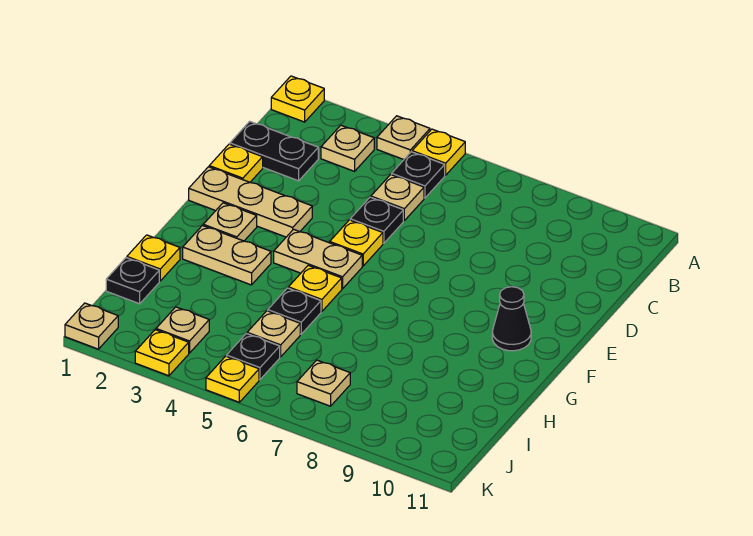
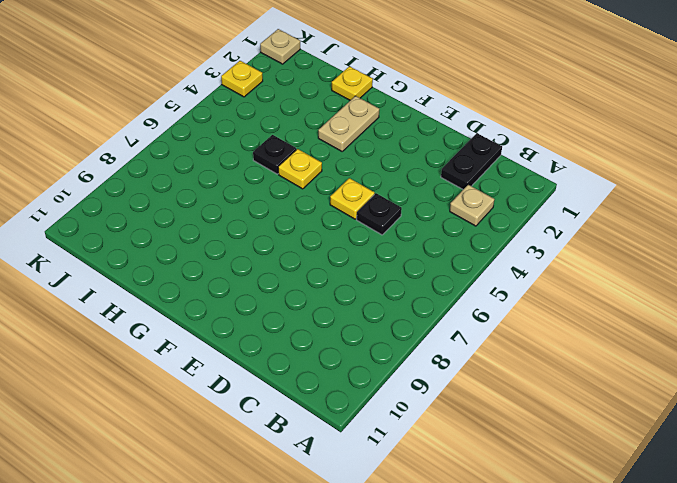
none -> yellow plate A1 level 1
none -> tan plate A4 level 1
none -> yellow plate A5 level 1

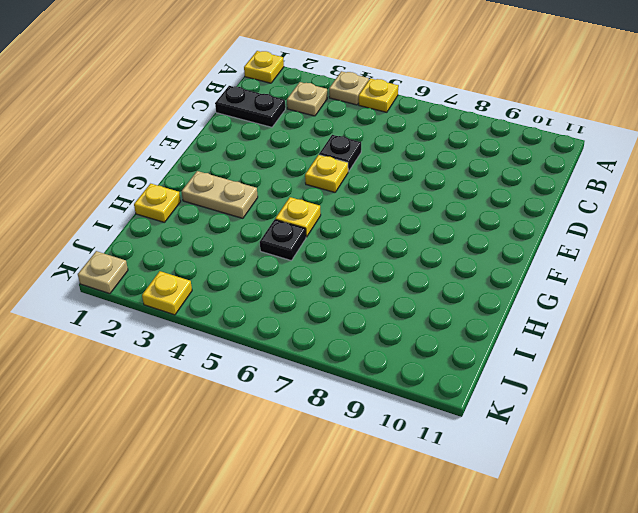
none -> black plate B5 level 1
none -> tan plate C5 level 1
none -> yellow plate D1 level 1

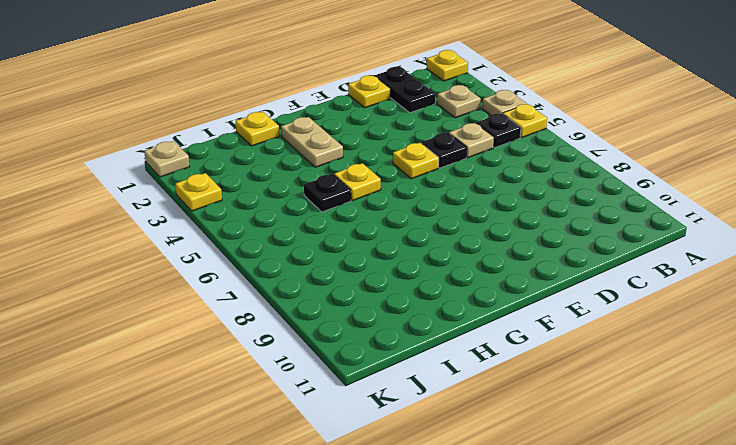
none -> tan plate E1:E3 level 1
none -> tan plate F2 level 1
none -> tan plate F4:F5 level 1

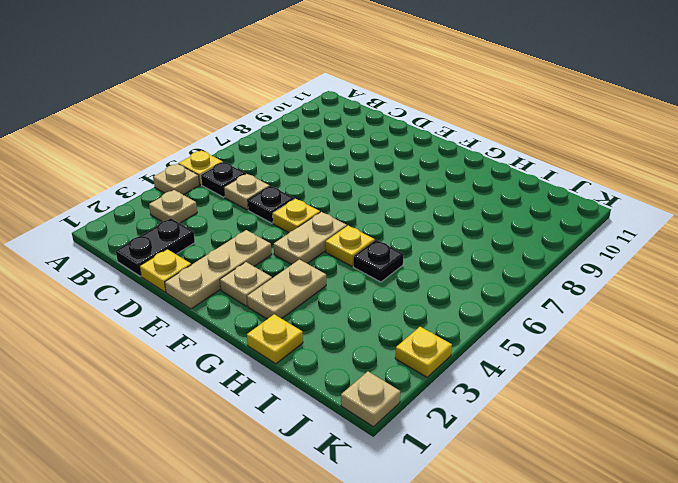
none -> yellow plate A1 level 1
none -> black cone F10 level 1
none -> black plate I1 level 1

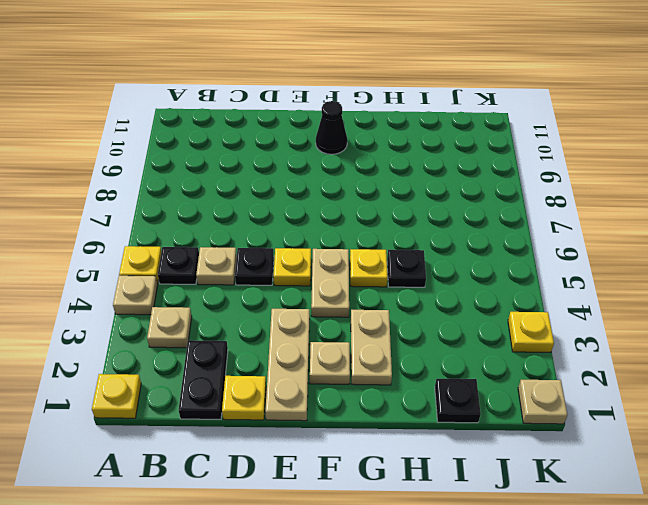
none -> yellow plate H1 level 1
none -> tan plate I5 level 1
none -> tan plate J3 level 1

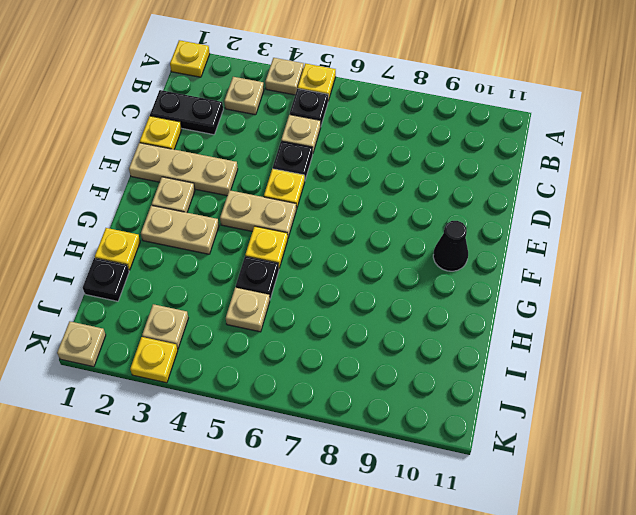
none -> black plate J5 level 1
none -> tan plate J7 level 1
none -> yellow plate K5 level 1

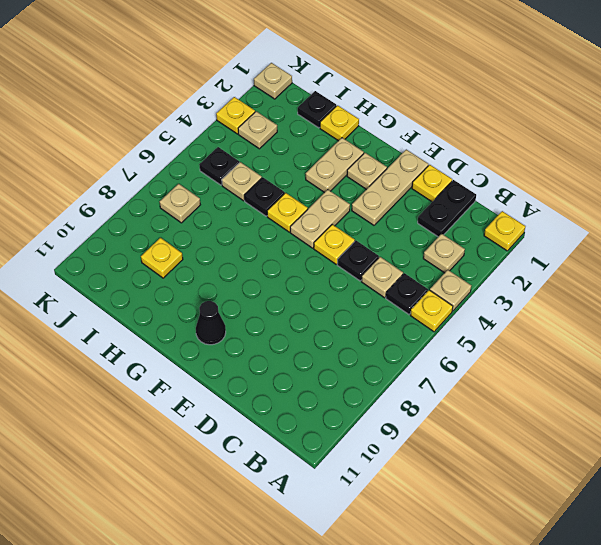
yellow plate I9 level 1 -> yellow plate K5 level 1

